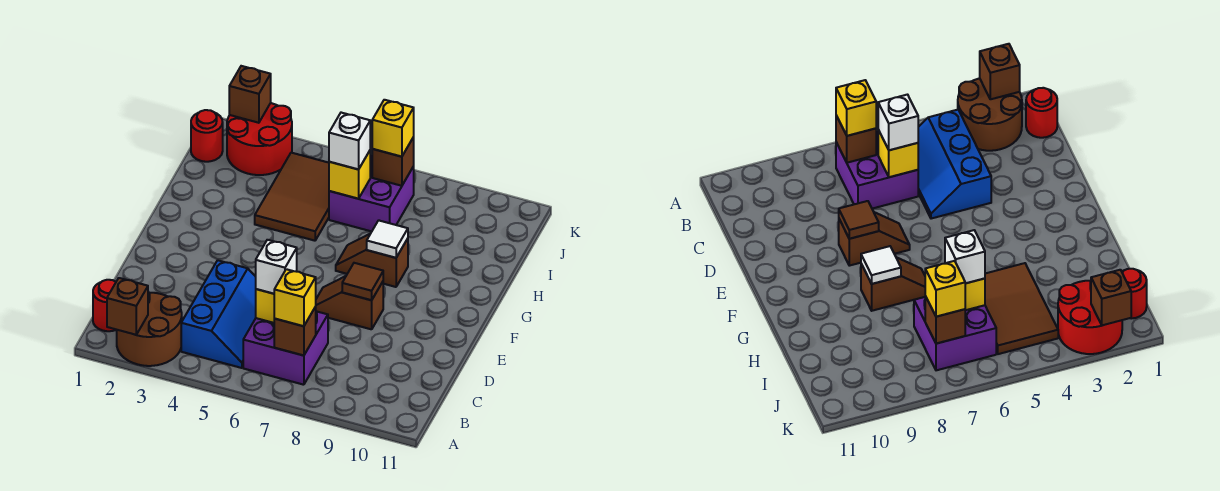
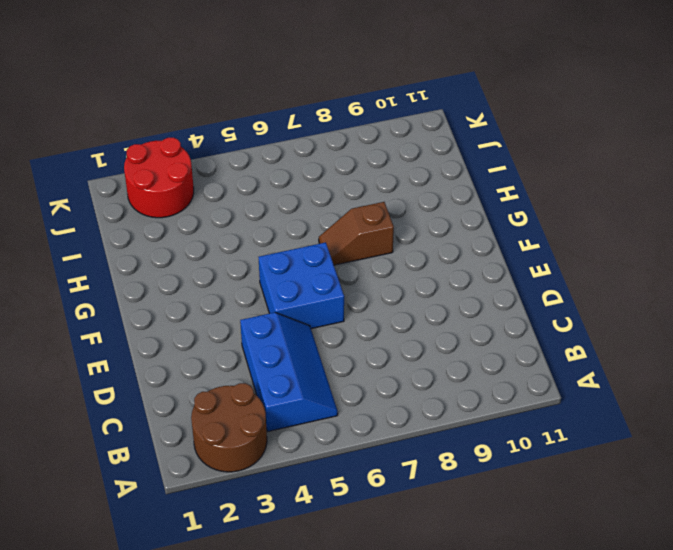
blue brick E5:F6 level 1 -> none
none -> red round brick B1 level 1
none -> purple brick B6:C7 level 1
none -> brown slope E7:E8 level 1 top 8

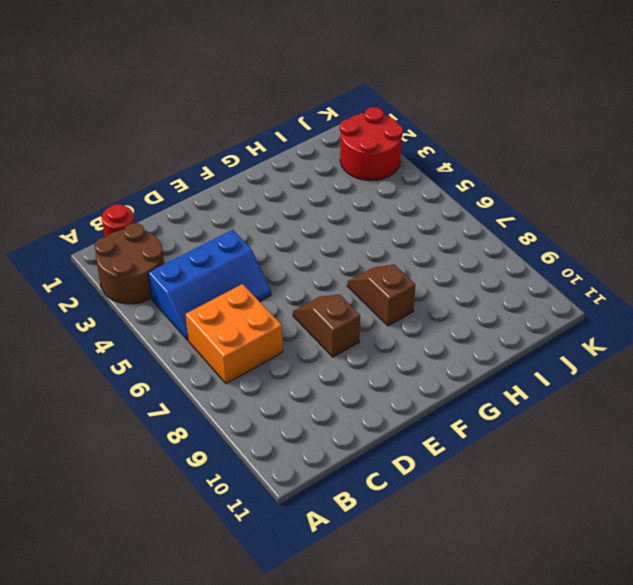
orange brick B6:C7 level 1 -> purple brick B6:C7 level 1
none -> brown tile H4:J5 level 1
none -> purple brick I6:J7 level 1
none -> red round brick J1 level 1

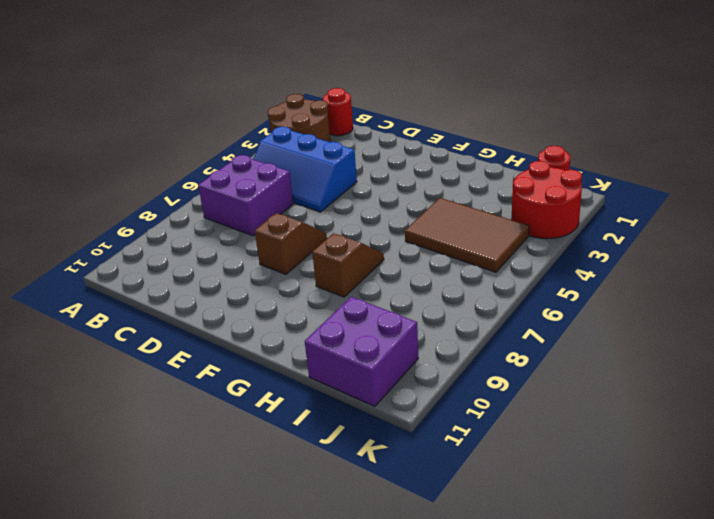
purple brick I10:J11 level 1 -> purple brick I6:J7 level 1
none -> brown brick A2 level 2
none -> brown brick B7 level 2
none -> yellow brick C6 level 2

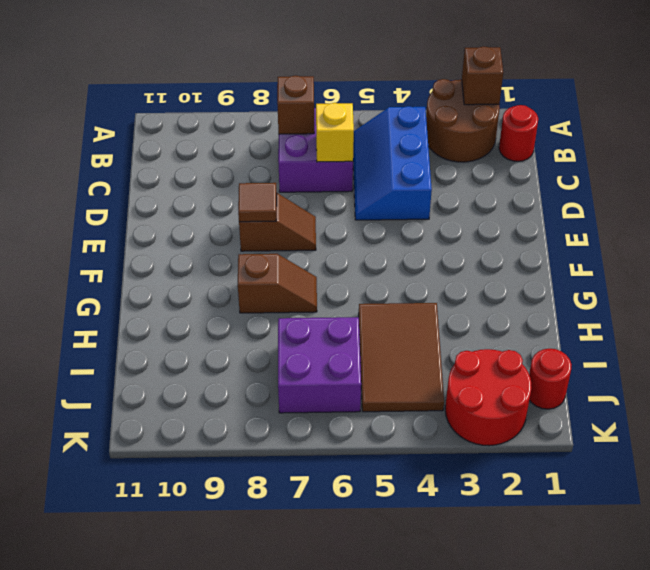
none -> white tile G8 level 2
none -> yellow brick I6 level 2
none -> brown brick J7 level 2

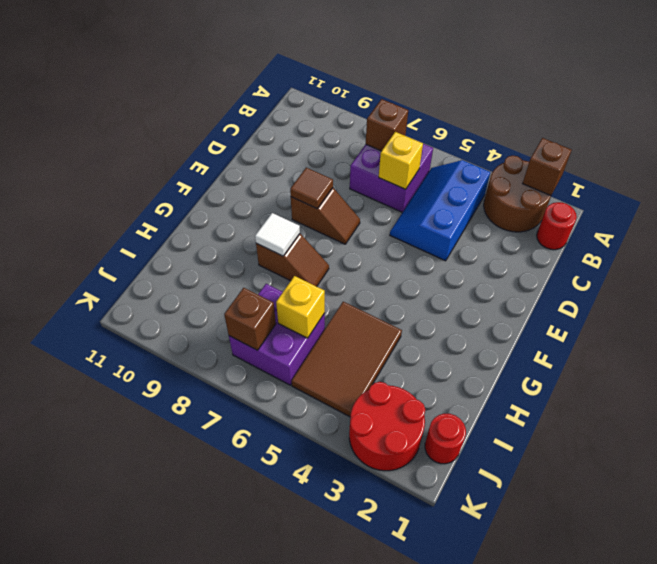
none -> brown brick K2 level 2
none -> yellow brick B7 level 3
none -> white brick C6 level 3

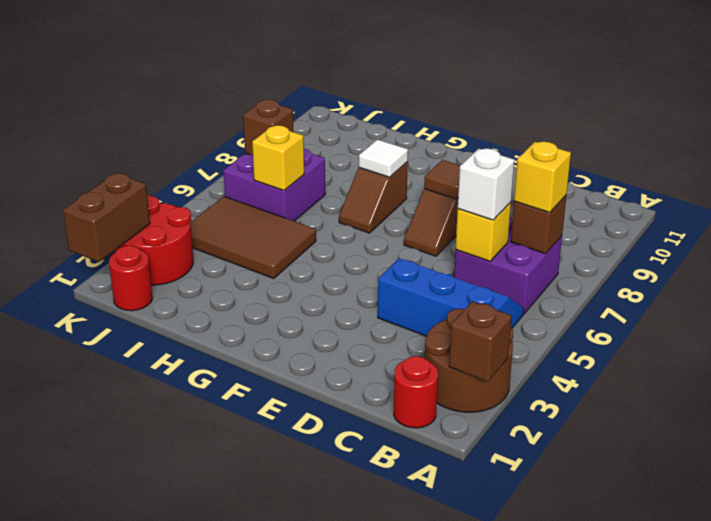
brown brick K1:K2 level 2 -> brown brick K2 level 2
none -> white brick I6 level 3
none -> yellow brick J7 level 3

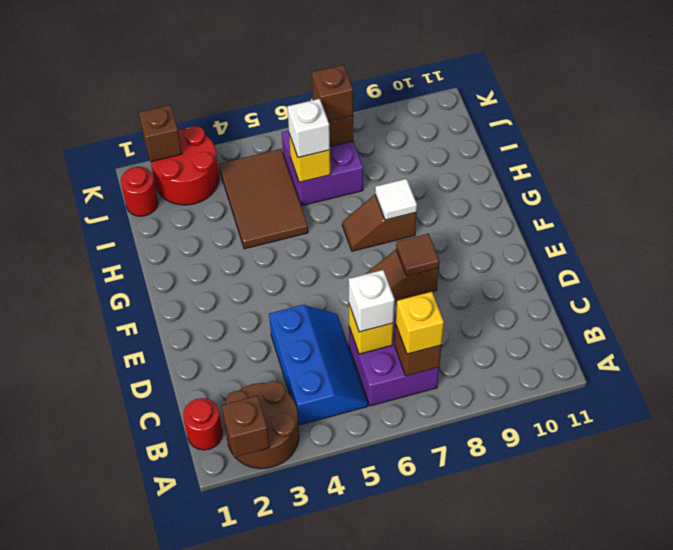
brown brick J7 level 3 -> yellow brick J7 level 3

